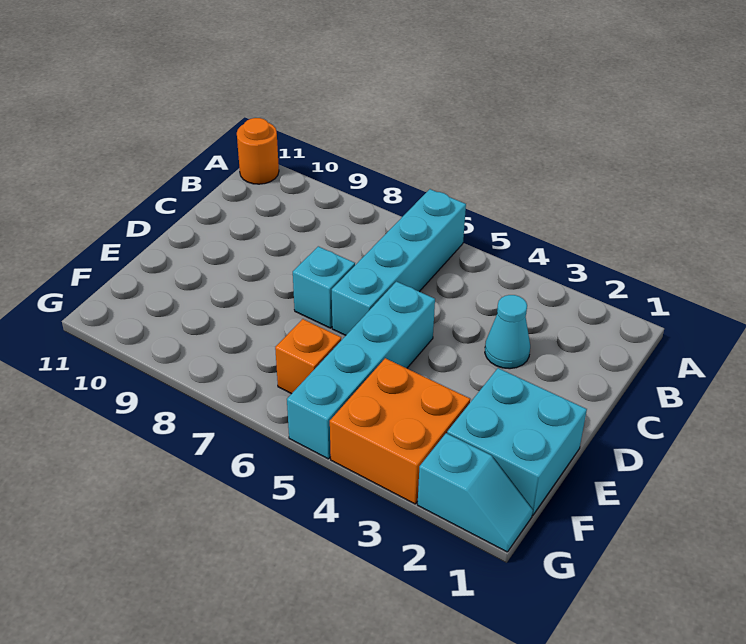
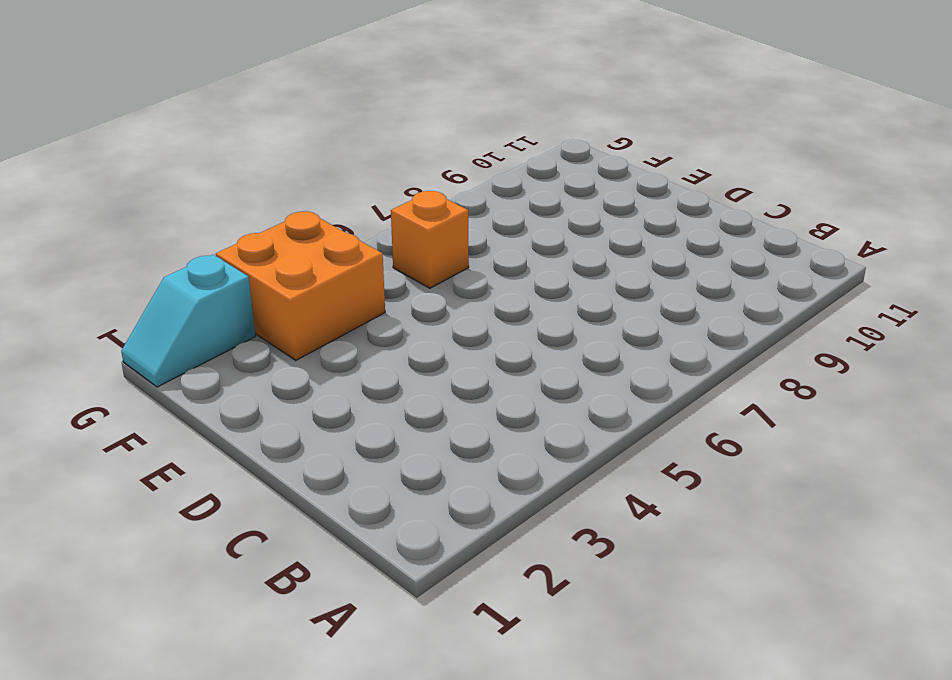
none -> cyan brick A6:D6 level 1
none -> orange round brick A11 level 1

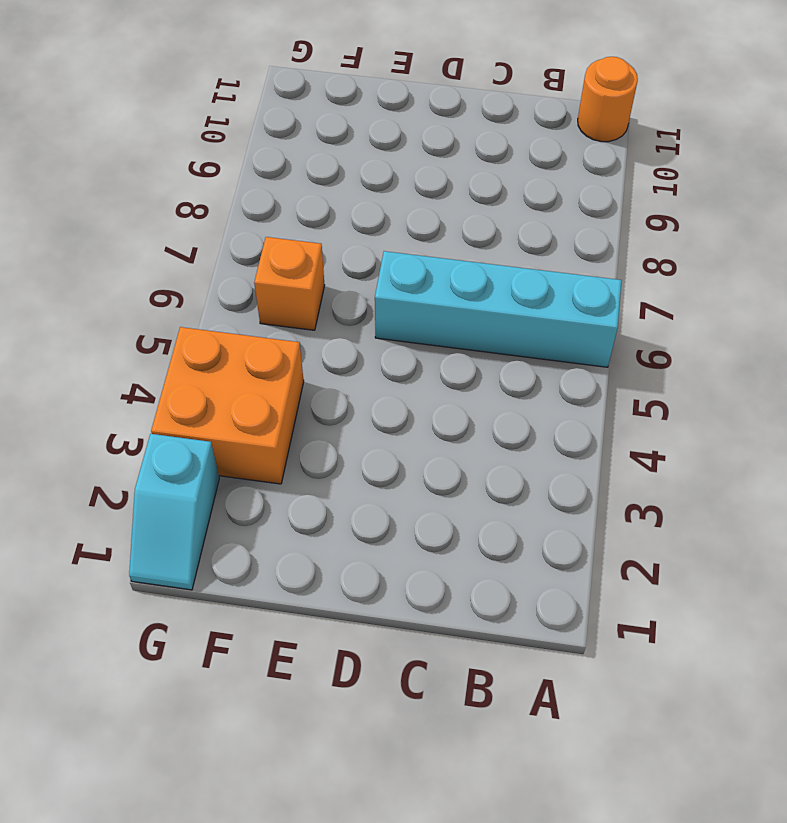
none -> cyan cone C3 level 1
none -> cyan brick D5:G5 level 1

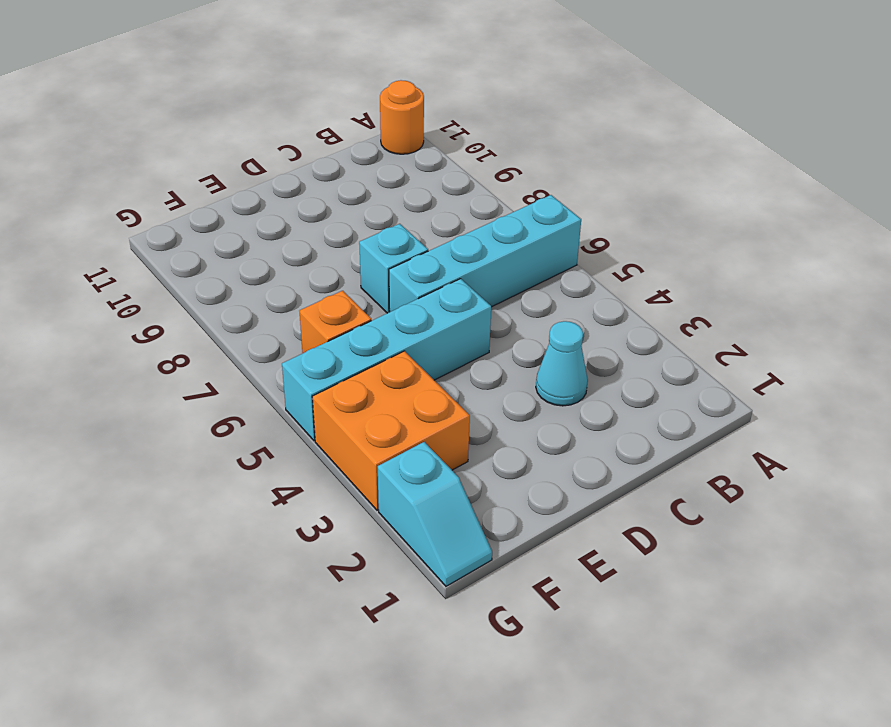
none -> cyan brick E1:F2 level 1

